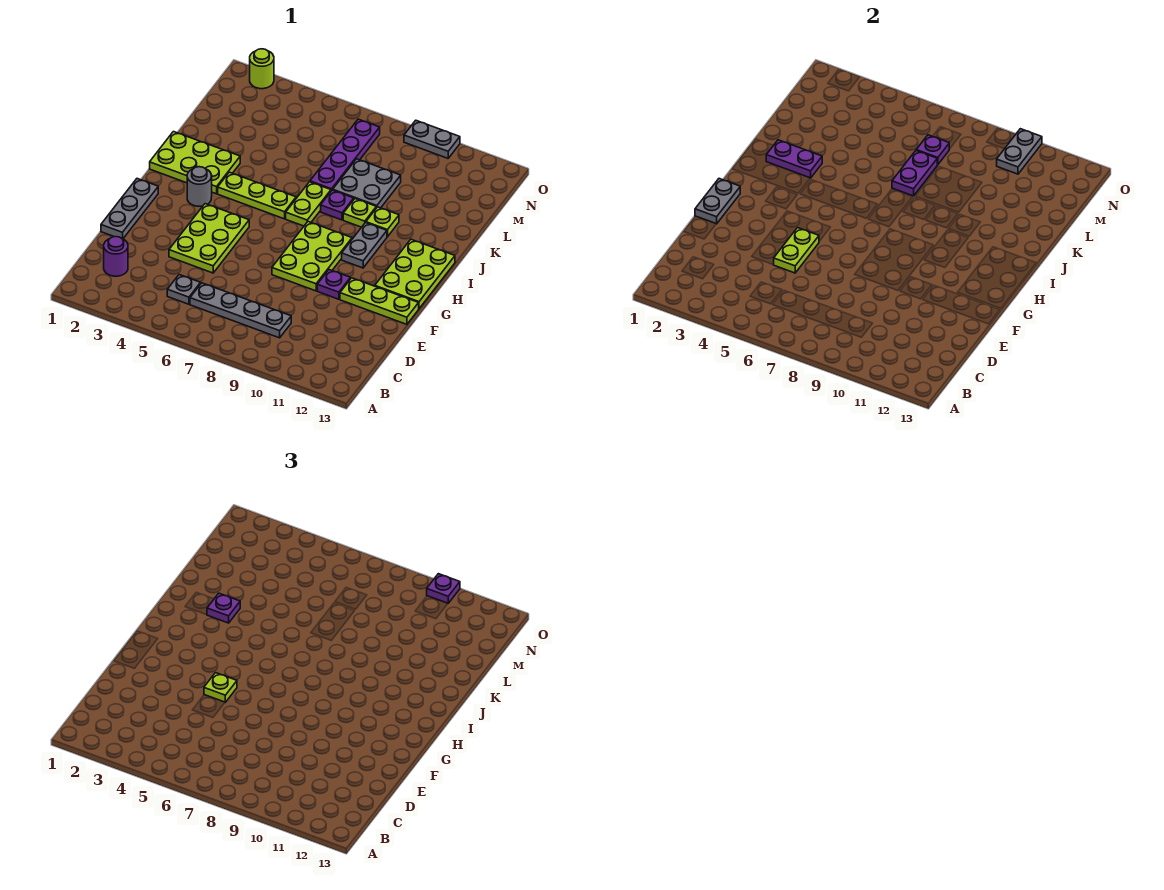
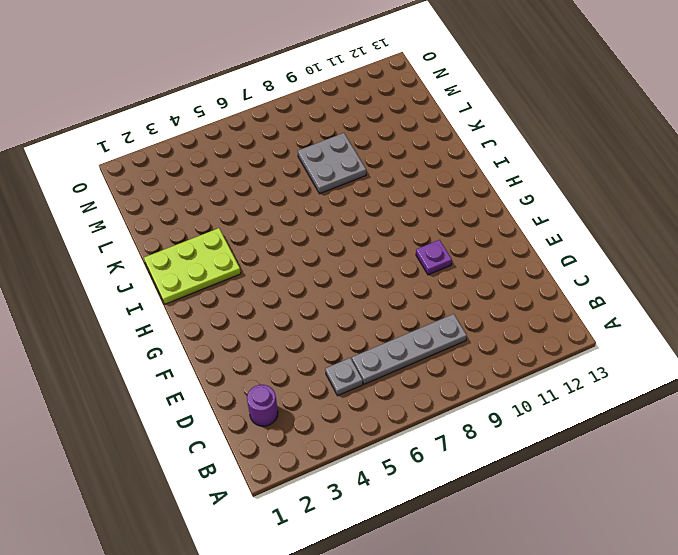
none -> grey plate E1:G1 level 1
none -> lime plate E4:G5 level 1
none -> lime plate F8:H9 level 1
none -> lime plate F11:F13 level 1

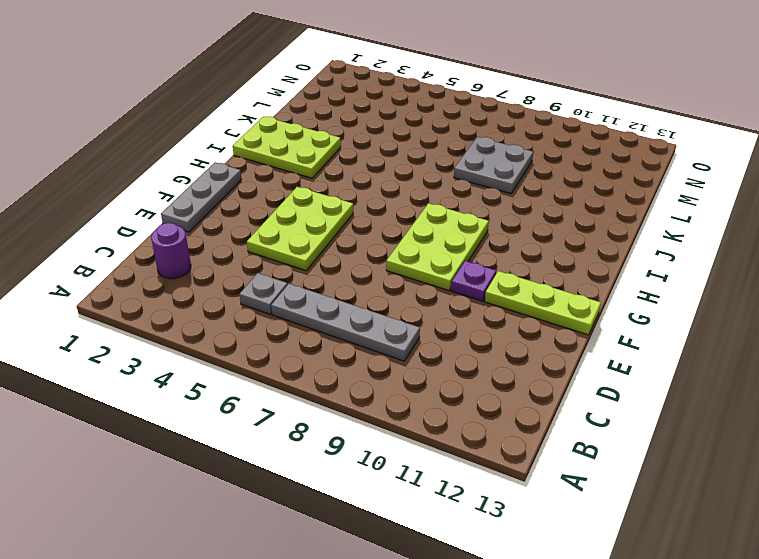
none -> lime plate G12:I13 level 1
none -> grey round brick H3 level 1
none -> grey plate H10:I10 level 1
none -> lime plate I4:I6 level 1

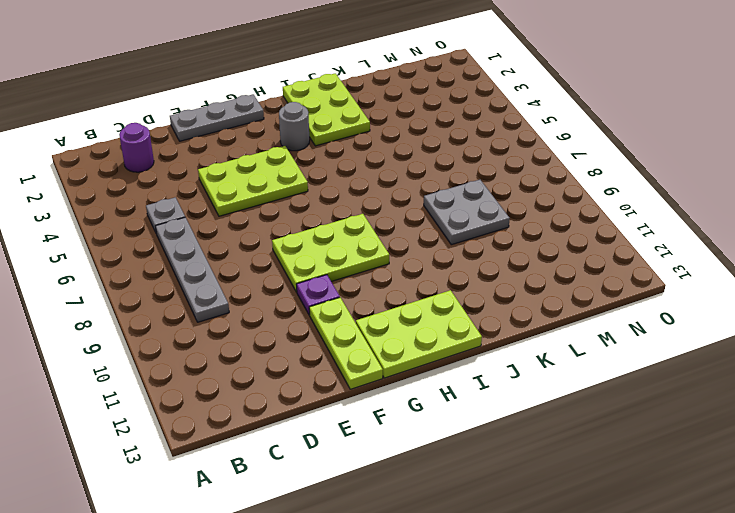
none -> grey plate H10:I10 level 1
none -> lime plate I4:I6 level 1
none -> lime plate I7:J7 level 1
none -> purple plate J8 level 1

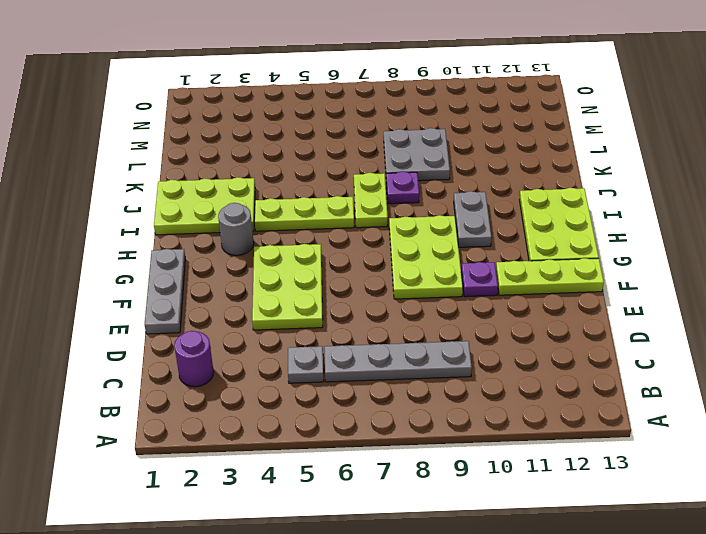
none -> lime plate J9 level 1
none -> lime plate J10 level 1
none -> purple plate K7:N7 level 1
none -> lime round brick O2 level 1

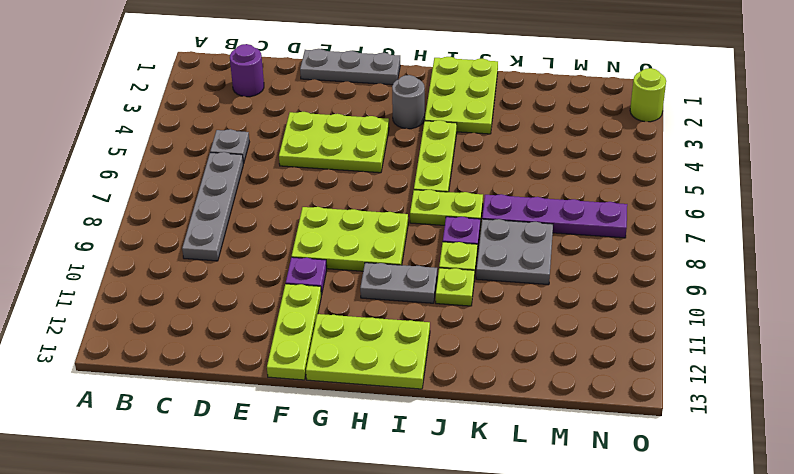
none -> grey plate O9:O10 level 1
none -> lime plate E5:F5 level 2
none -> grey plate F1:G1 level 2
none -> purple plate J2:J3 level 2

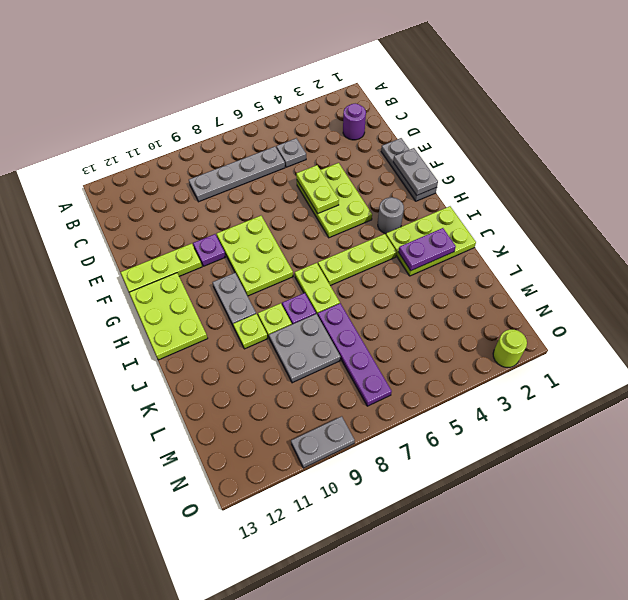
none -> purple plate K7:L7 level 2
none -> purple plate M7 level 2
none -> grey plate N10:O10 level 2
none -> lime plate F5 level 3

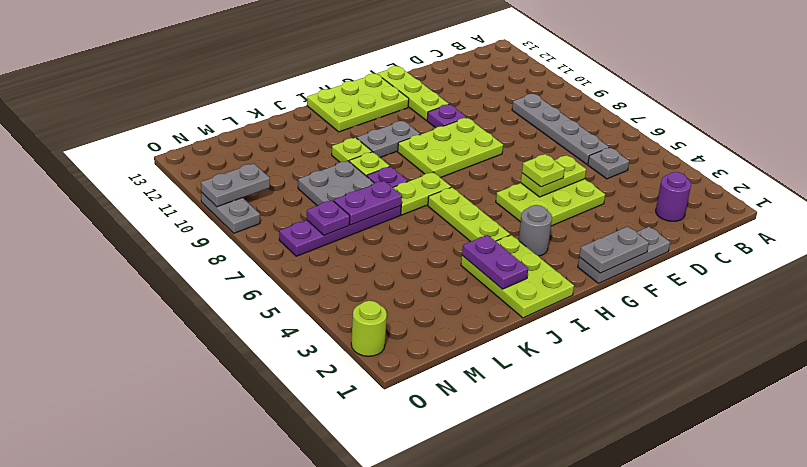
none -> purple plate J3 level 3
none -> purple plate O10 level 3

